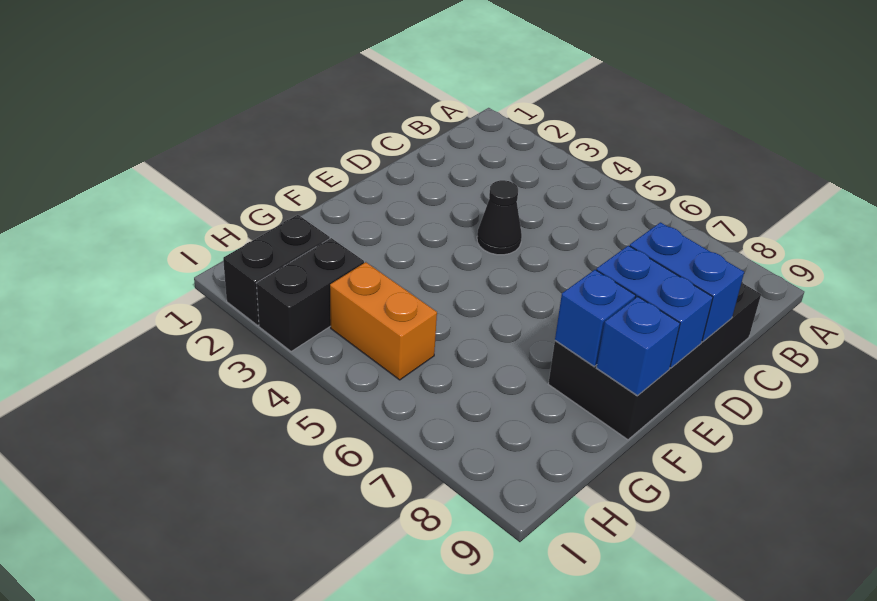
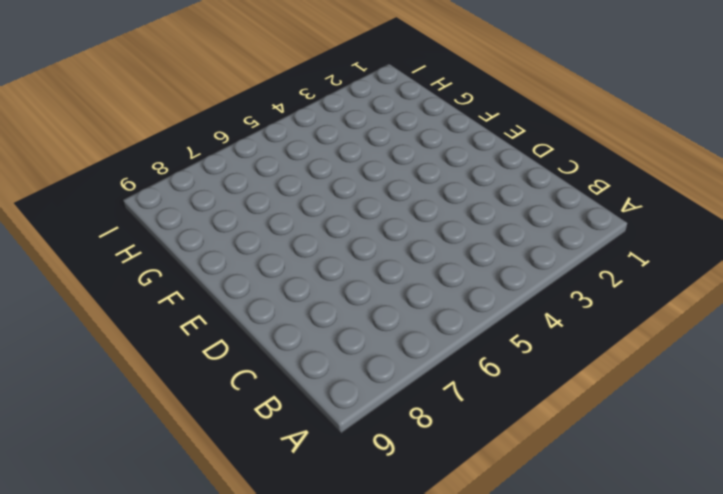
none -> black brick C8:F9 level 1
none -> black cone D4 level 1

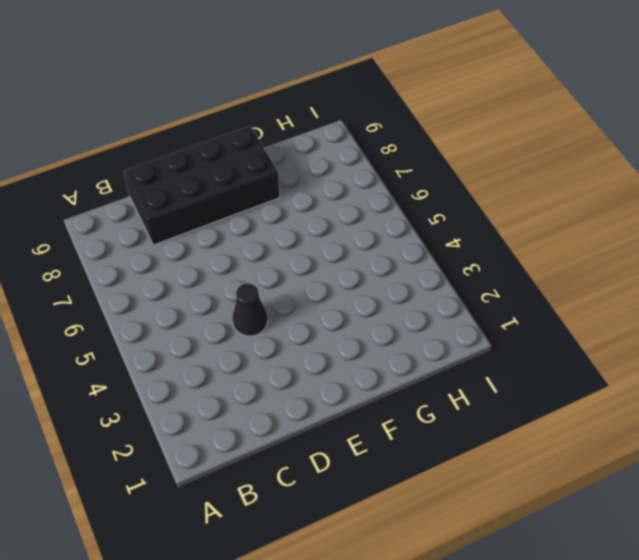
none -> black brick H2:I2 level 1
none -> black brick H3:I3 level 1

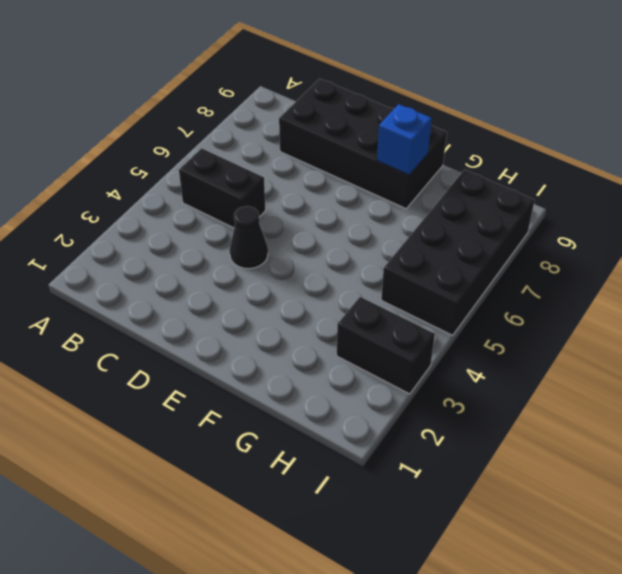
black brick B5:C5 level 1 -> black brick H2:I2 level 1
black brick H5:I8 level 1 -> orange brick H4:H5 level 1
none -> blue brick D8:D9 level 2
none -> blue brick E8:E9 level 2

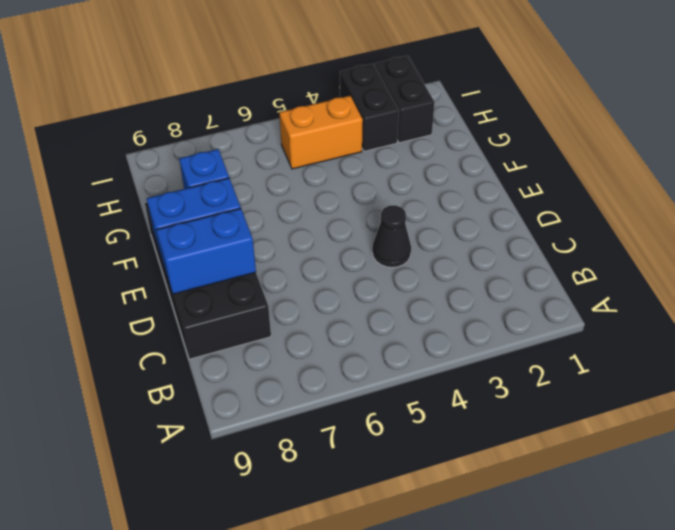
none -> blue brick F9 level 2

